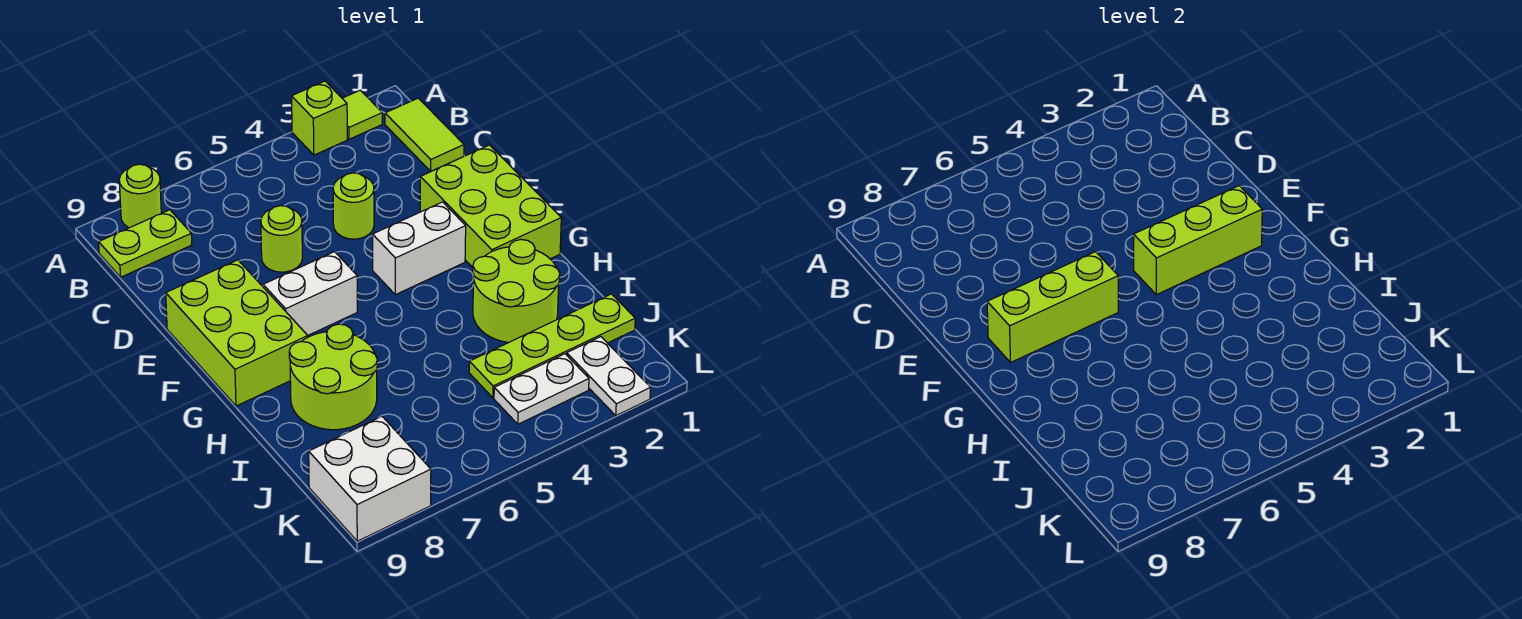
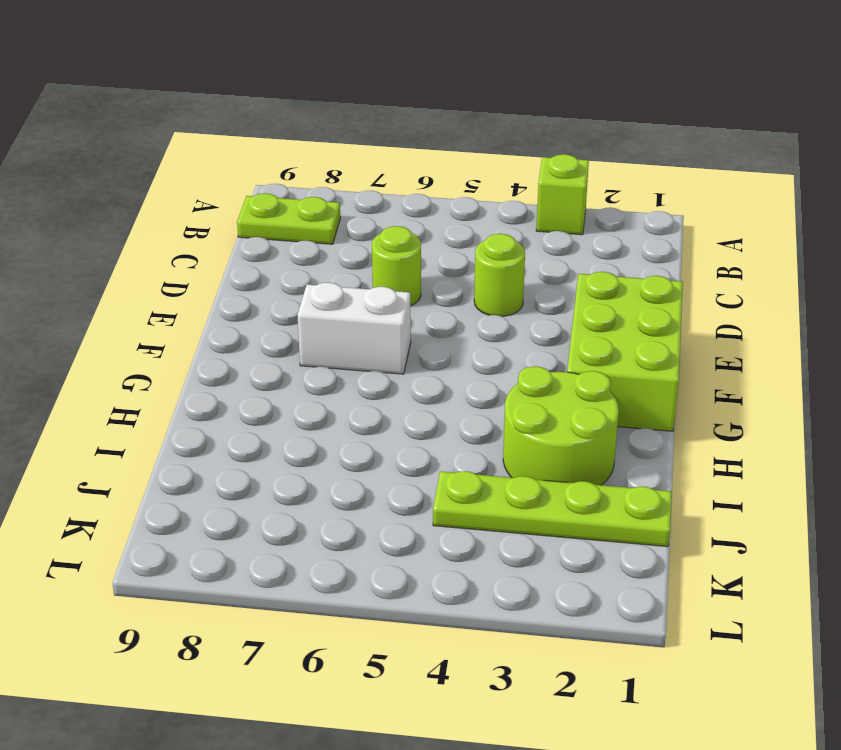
none -> lime tile A2 level 1
none -> lime round brick A8 level 1
none -> lime tile B1:C1 level 1

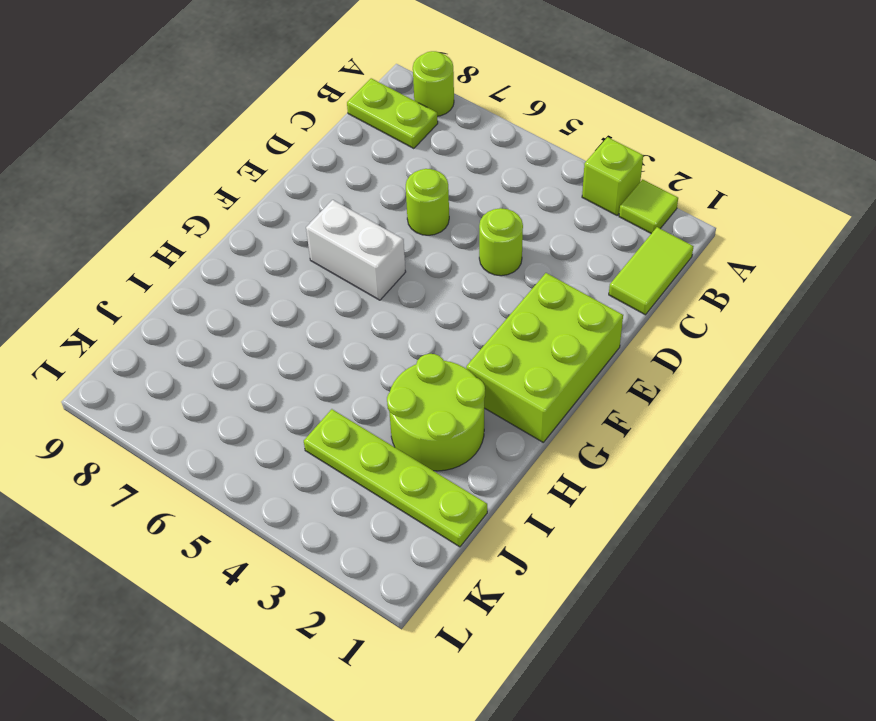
none -> lime brick E8:G9 level 1
none -> white brick F3:F4 level 1
none -> lime round brick H7:I8 level 1

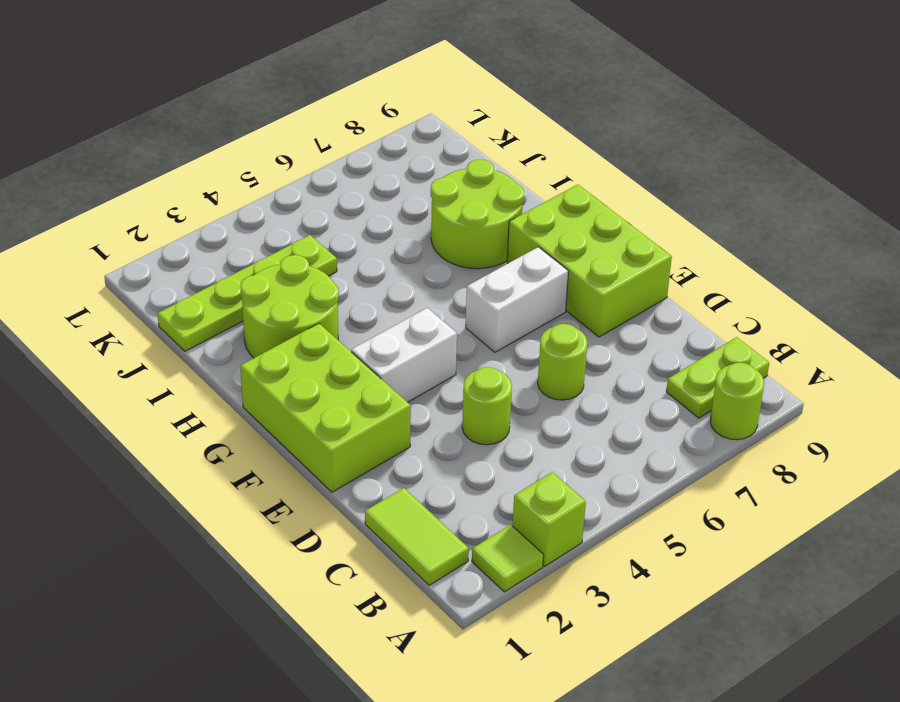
none -> white plate K2:L2 level 1
none -> white plate K3:K4 level 1
none -> white brick K8:L9 level 1

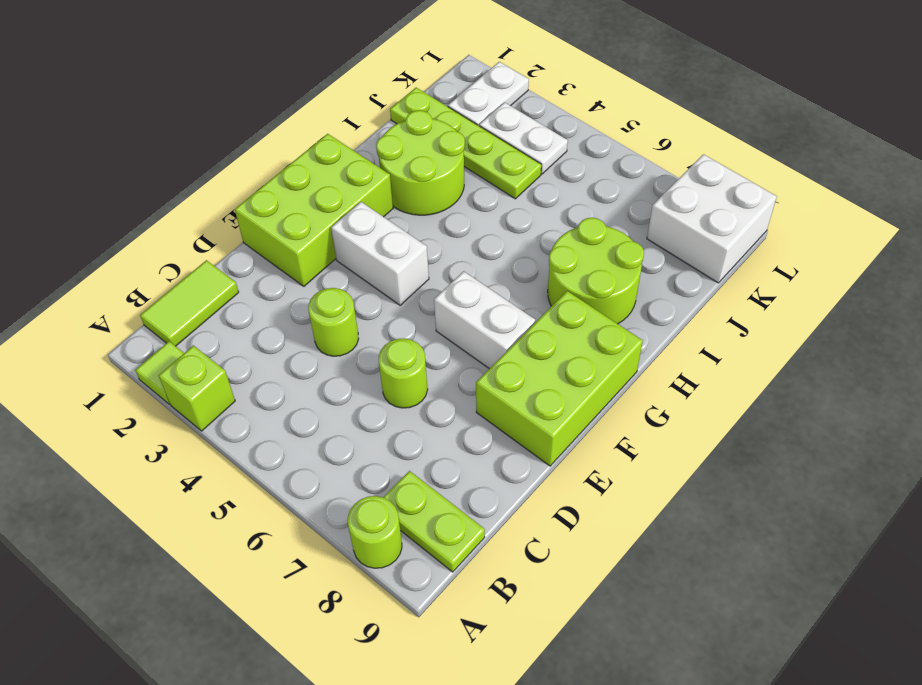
none -> lime brick F2:F4 level 2
none -> lime brick F6:F8 level 2

